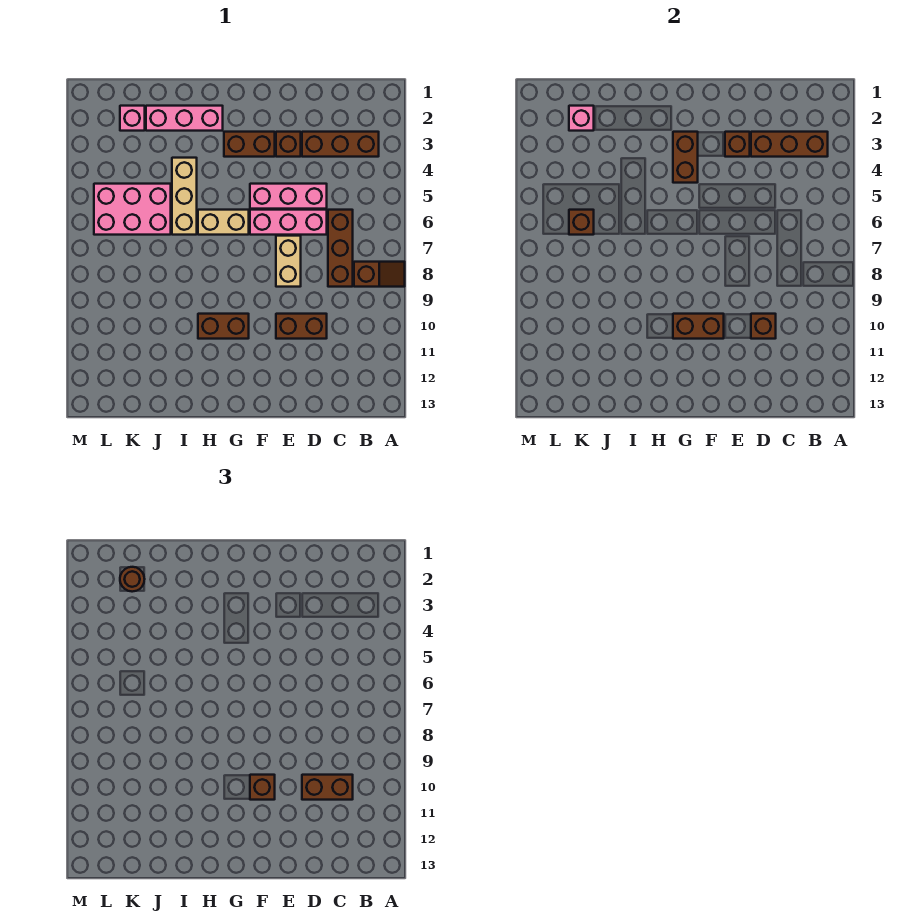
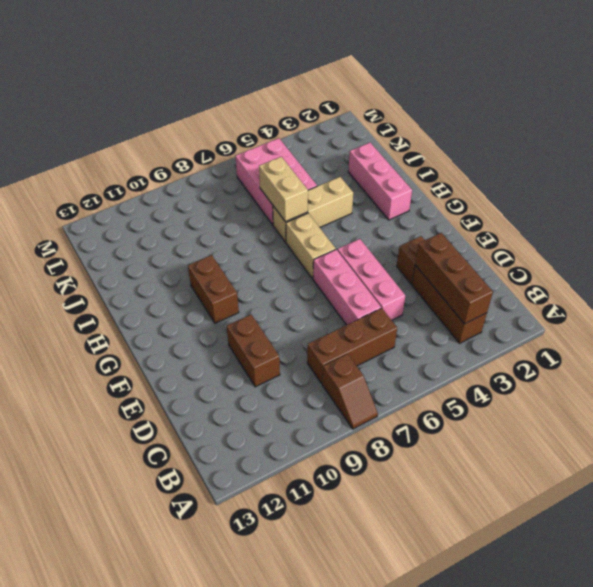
tan brick I6:J6 level 2 -> tan brick E7:E8 level 1
none -> brown brick F3:G3 level 1
none -> pink brick K2 level 1
none -> brown brick D10 level 2

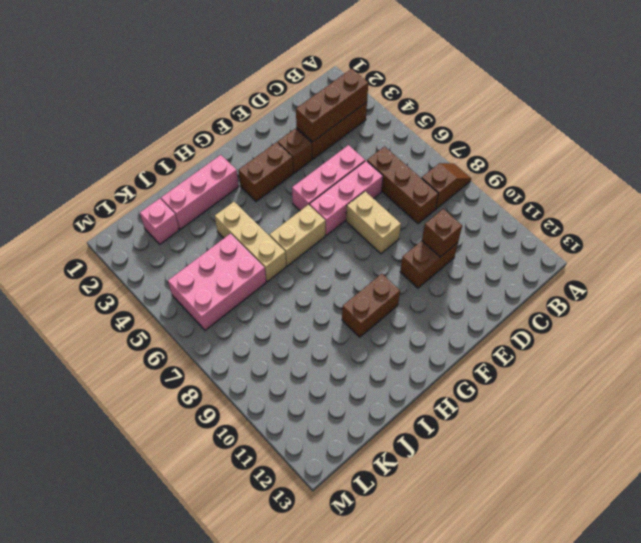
none -> brown brick E3 level 2
none -> brown brick F10:G10 level 2
none -> brown brick G3:G4 level 2

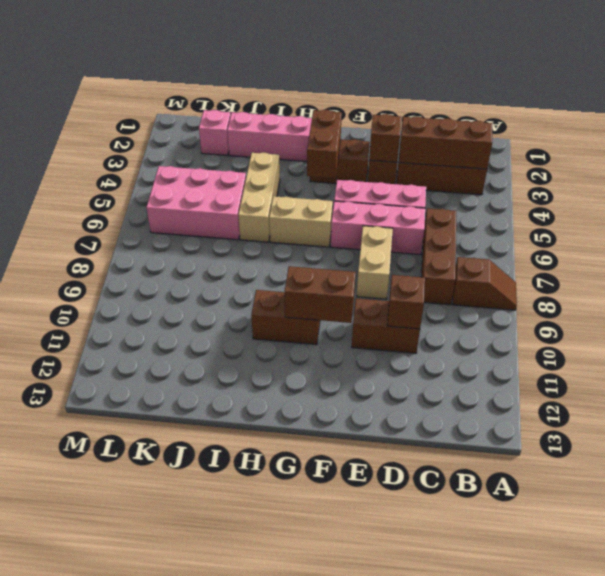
none -> pink brick K2 level 2
none -> brown brick K6 level 2
none -> brown brick C10:D10 level 3

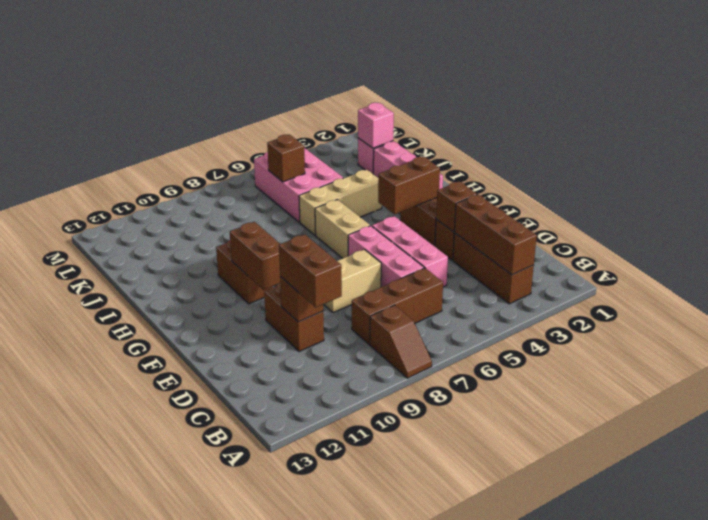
none -> brown brick F10 level 3
none -> brown round brick K2 level 3

